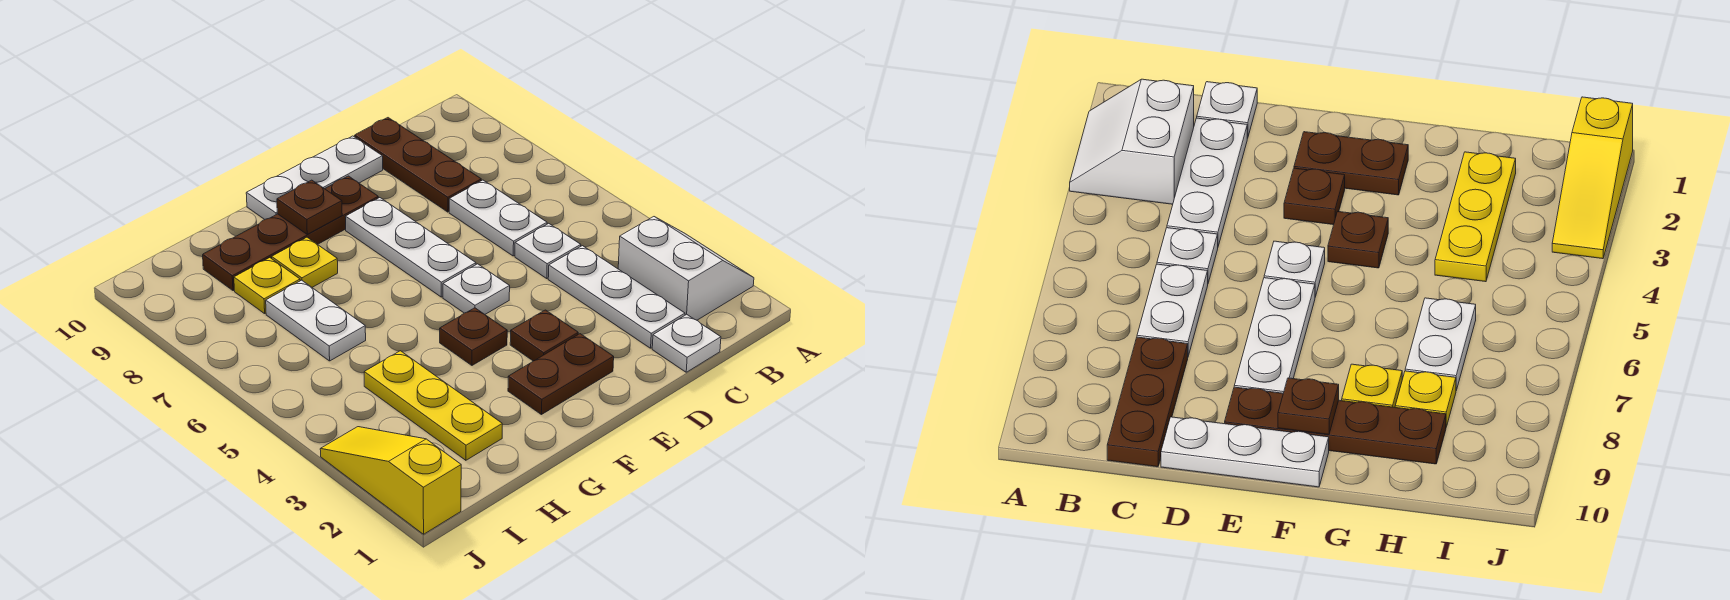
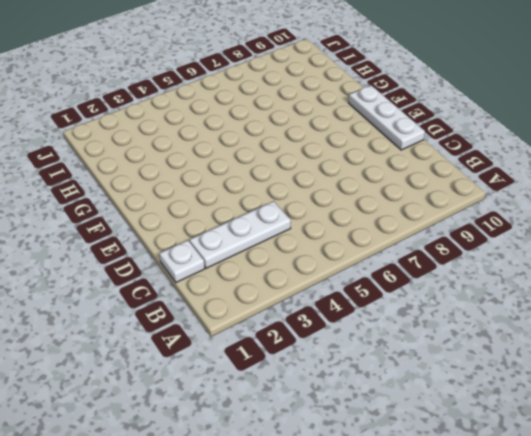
none -> white slope A2:B3 level 1 top B
none -> white plate C5 level 1
none -> white plate C6:C7 level 1

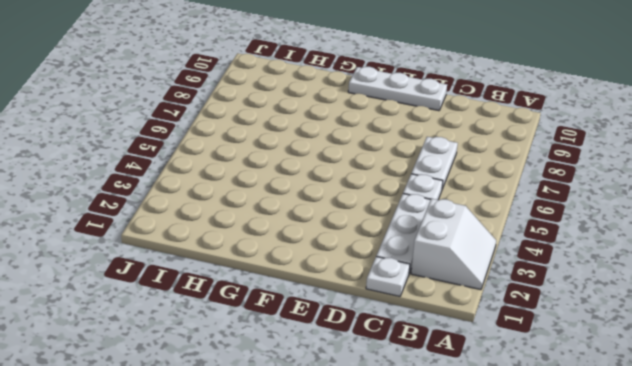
none -> brown plate C8:C10 level 1
none -> brown plate E2:F2 level 1
none -> brown plate E3 level 1

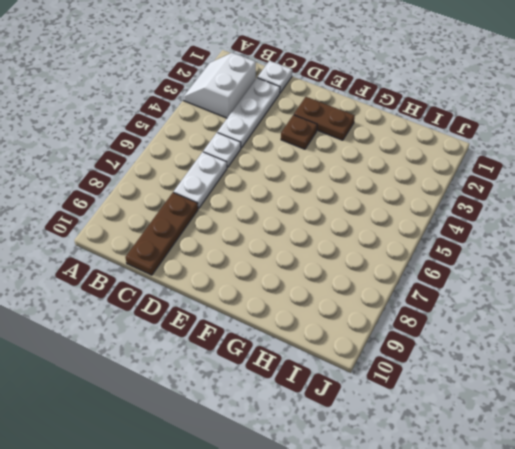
none -> white plate D10:F10 level 1
none -> white plate E5 level 1
none -> white plate E6:E8 level 1

